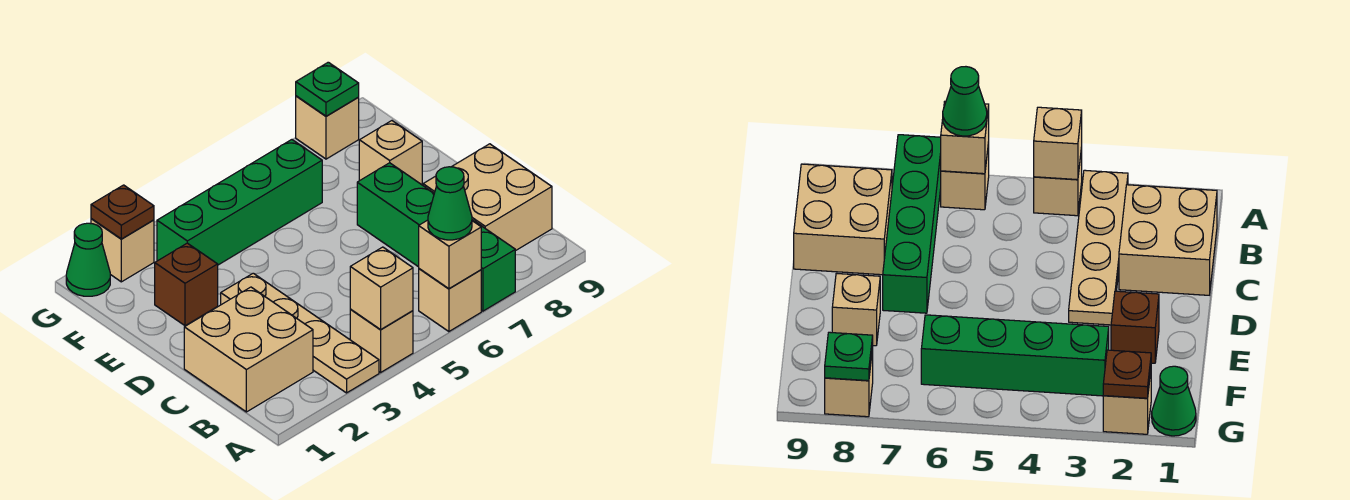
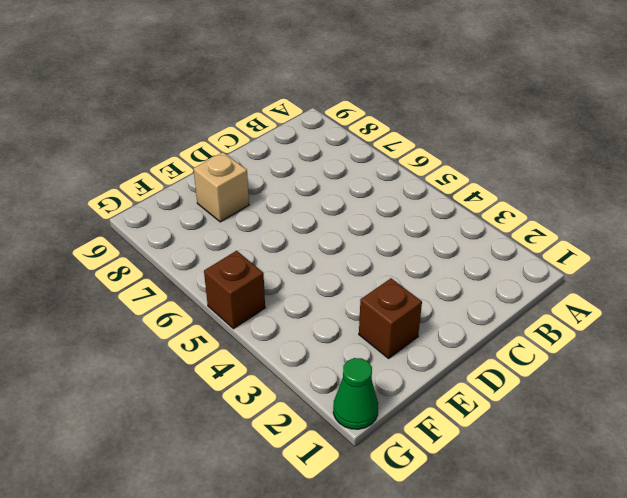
brown brick G5 level 1 -> none
none -> tan plate A3:D3 level 1
none -> tan brick A4 level 1
none -> tan brick A6 level 1

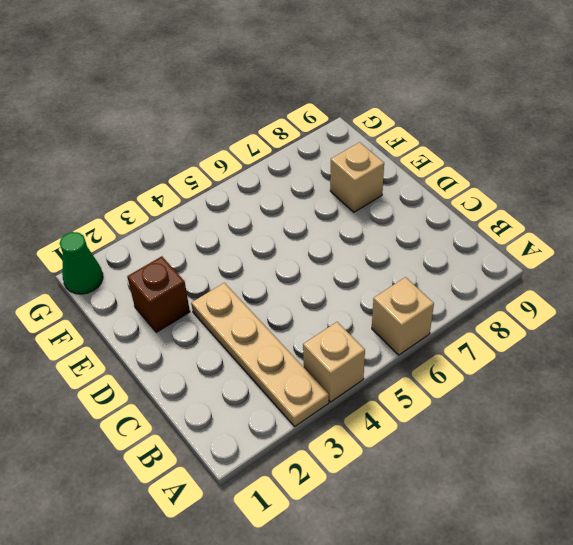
none -> green brick A7:D7 level 1
none -> tan brick B1:C2 level 1
none -> tan brick B8:C9 level 1

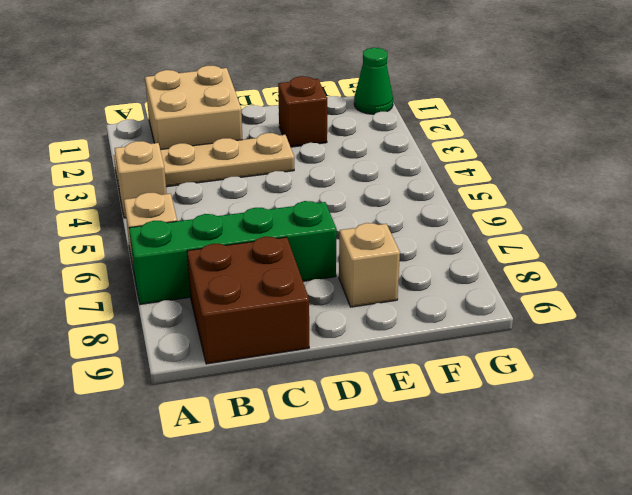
brown brick B8:C9 level 1 -> tan brick B8:C9 level 1
none -> green brick F3:F6 level 1
none -> tan brick G2 level 1
none -> tan brick G8 level 1

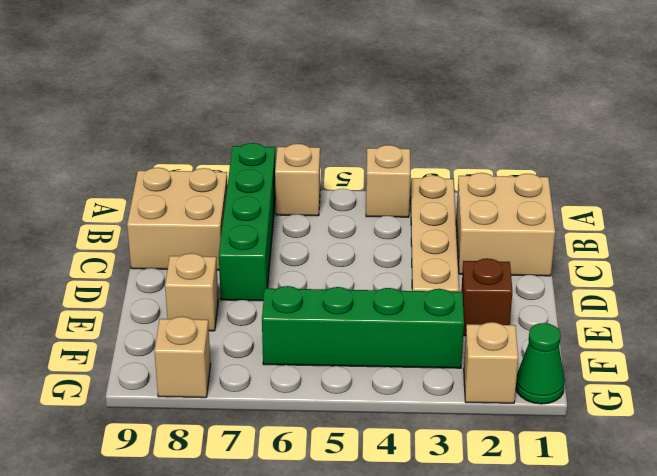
none -> tan brick A4 level 2
none -> tan brick A6 level 2
none -> brown plate G2 level 2

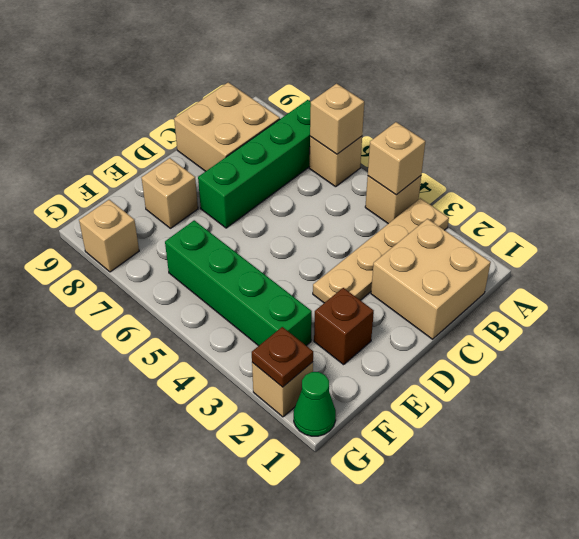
none -> green plate G8 level 2
none -> green cone A6 level 3

